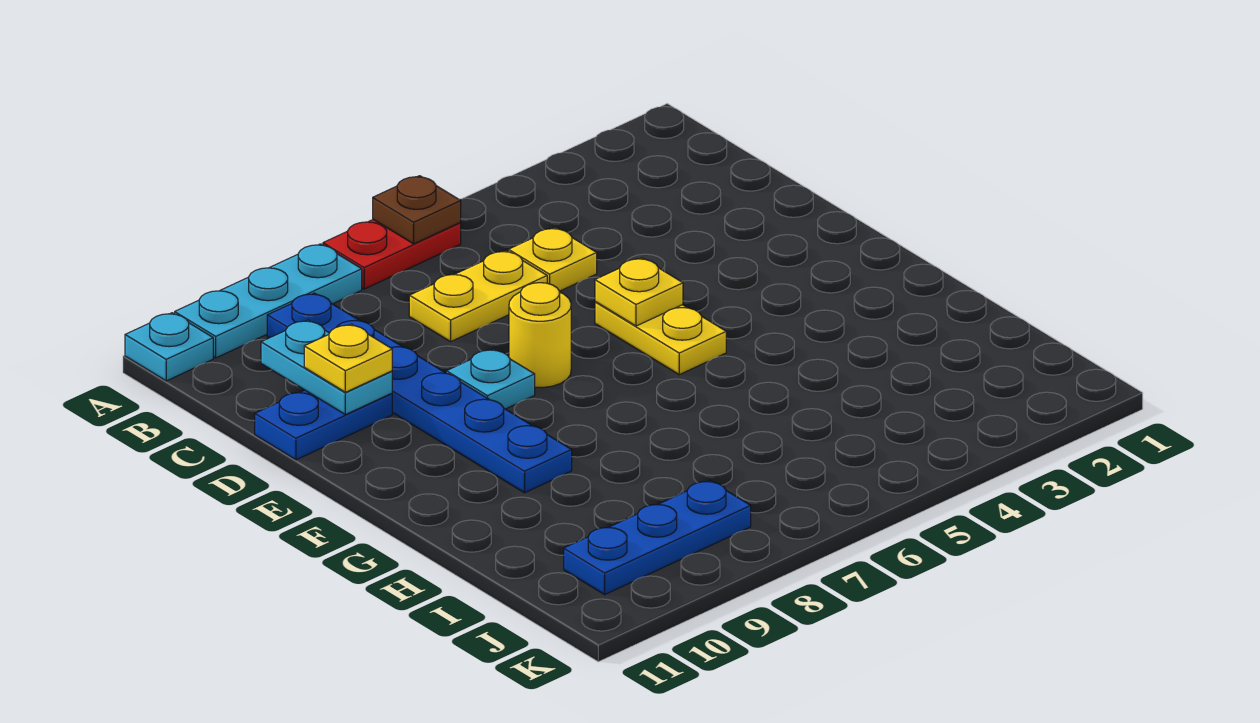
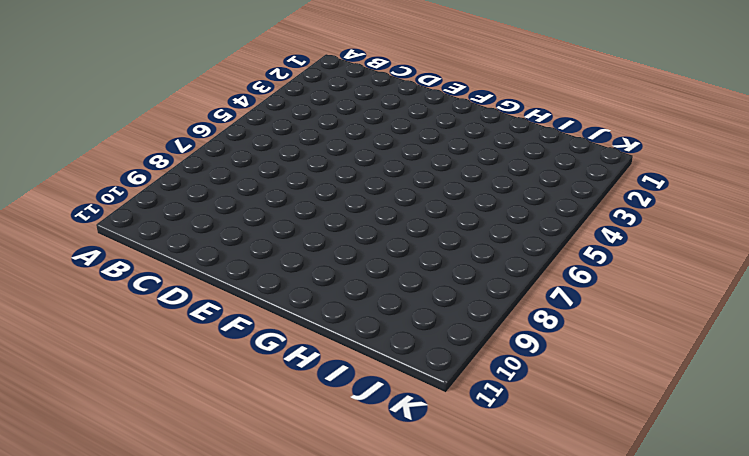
none -> red plate A6:A7 level 1
none -> cyan plate A8:A10 level 1
none -> cyan plate A11 level 1

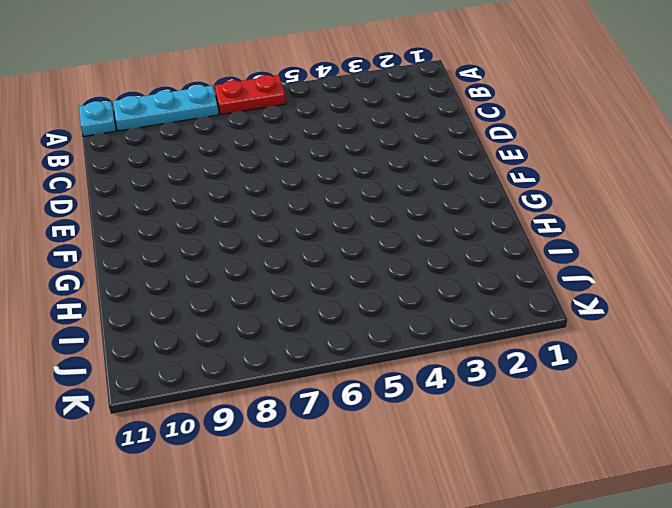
none -> blue plate B9:G9 level 1
none -> yellow plate C5 level 1
none -> yellow plate C6:C7 level 1

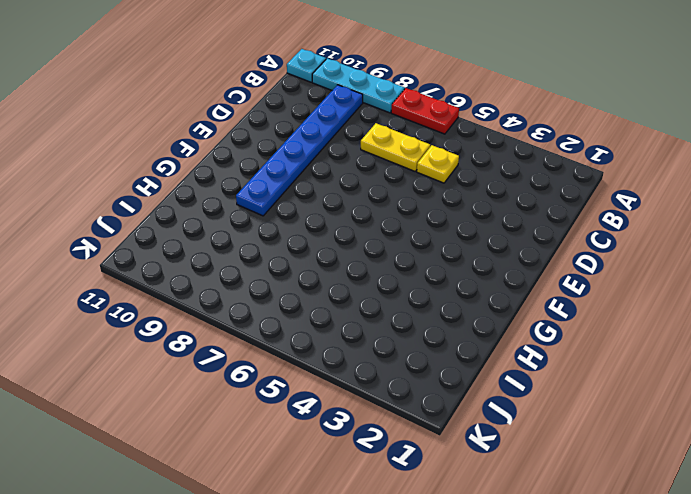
none -> blue plate D10:D11 level 1
none -> yellow plate E5:F5 level 1
none -> yellow round brick E7 level 1

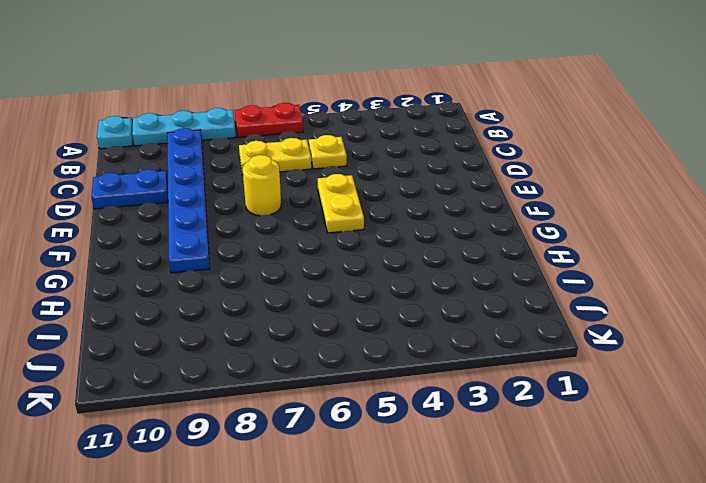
none -> cyan plate E8 level 1
none -> blue plate J8:J10 level 1
none -> brown plate A6 level 2

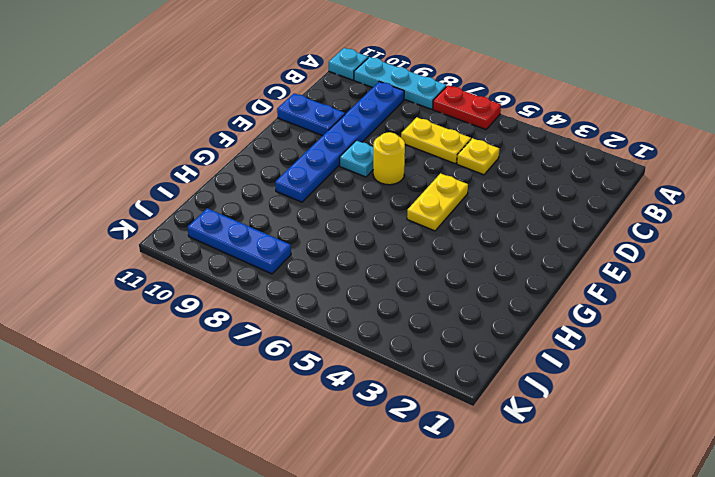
none -> brown plate A6 level 2
none -> cyan plate C10:D10 level 2
none -> yellow plate E5 level 2

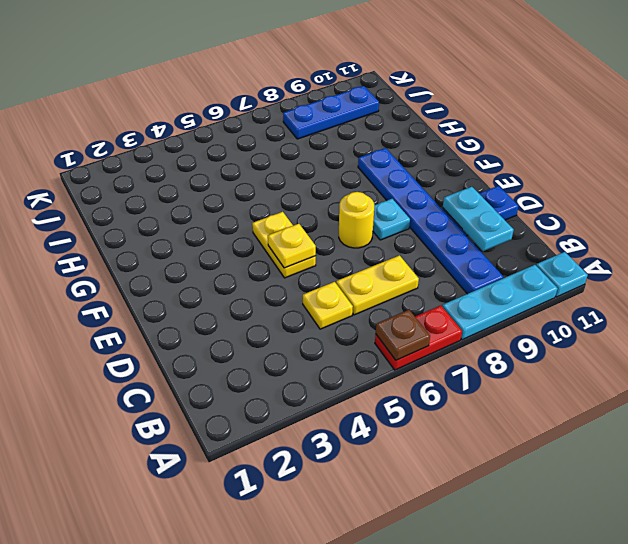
none -> yellow plate D10 level 3

